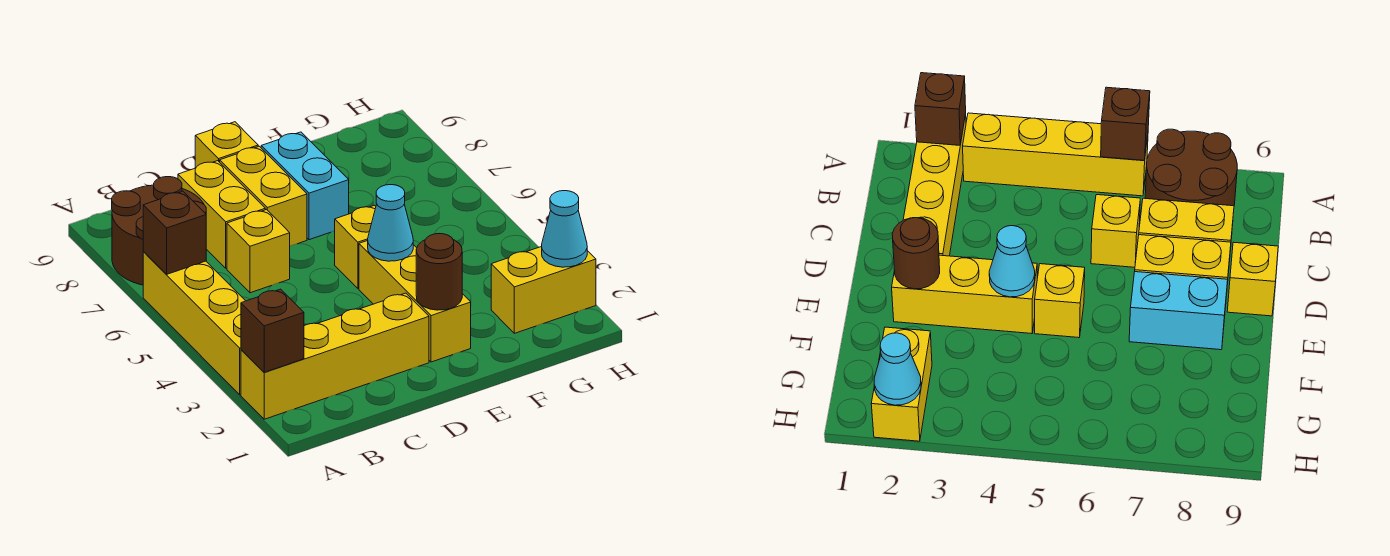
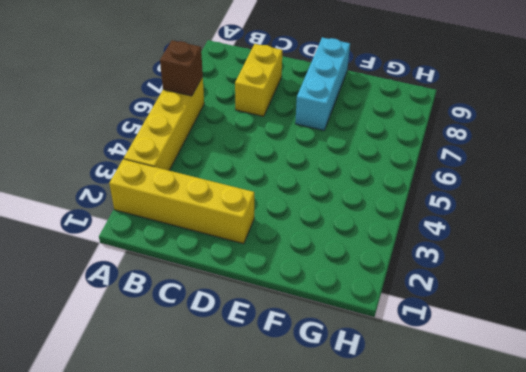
cyan brick E7:E9 level 1 -> cyan brick E7:E8 level 1
none -> brown round brick A7:B8 level 1
none -> yellow brick C6 level 1
none -> yellow brick D7:D8 level 1

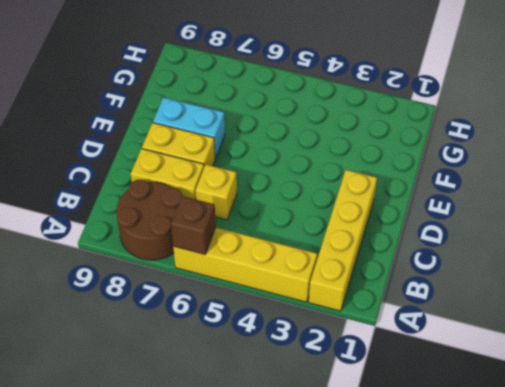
none -> yellow brick D9 level 1
none -> yellow brick E2:E4 level 1
none -> yellow brick E5 level 1

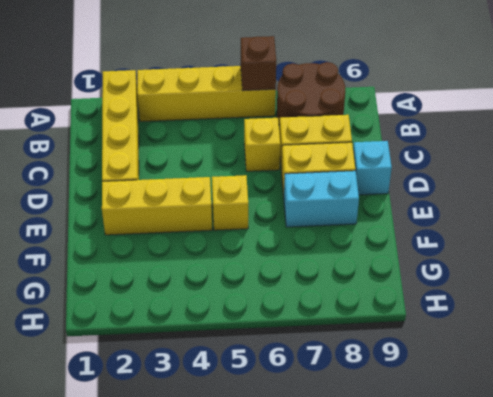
cyan brick D9 level 1 -> yellow brick D9 level 1
none -> yellow brick G2:H2 level 1
none -> brown brick A2 level 2
none -> brown round brick E2 level 2

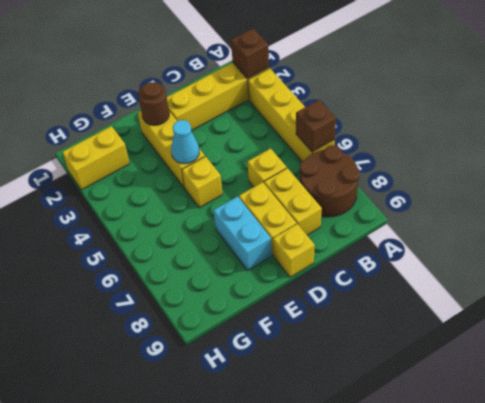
none -> cyan cone H2 level 2

